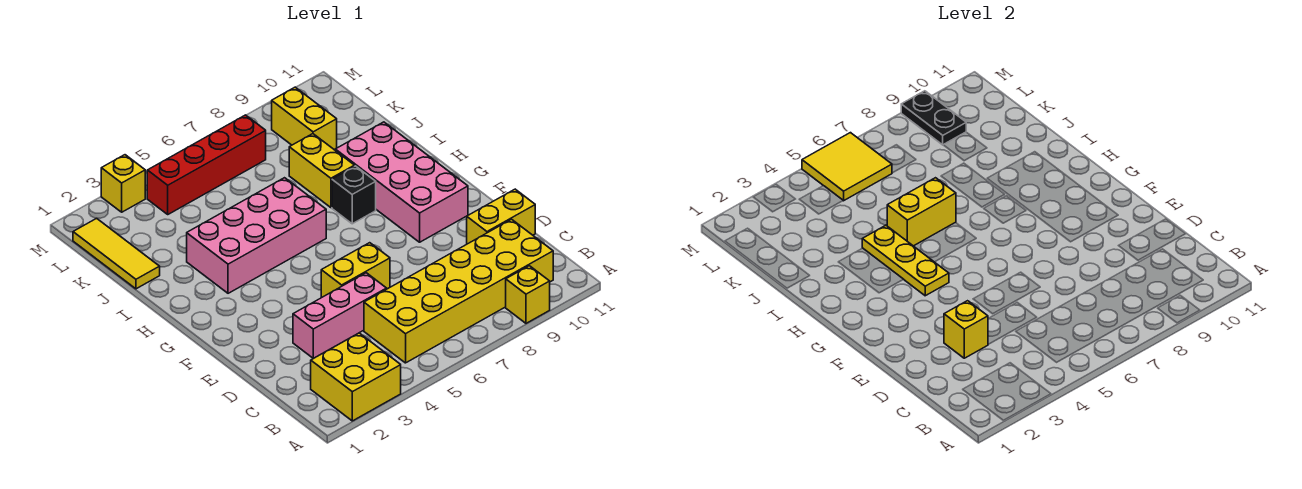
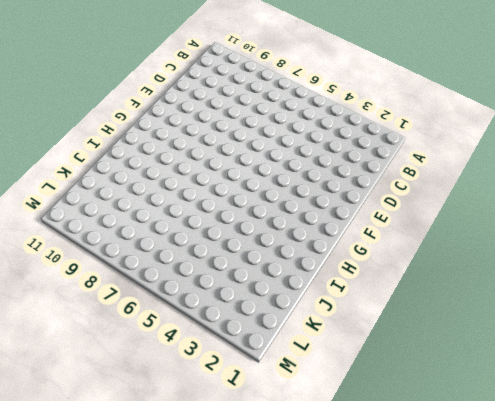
none -> yellow brick A2:B3 level 1
none -> yellow brick A9 level 1
none -> yellow brick B5:C10 level 1

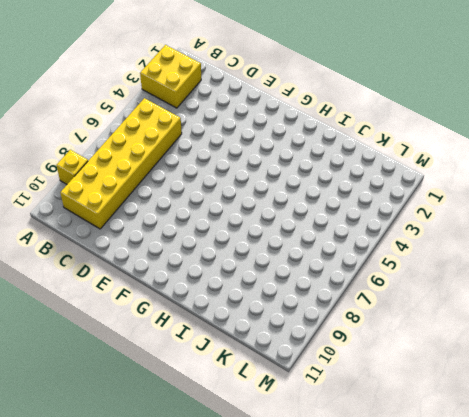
none -> pink brick D3:D5 level 1
none -> yellow brick D10:D11 level 1
none -> yellow brick E5:E6 level 1

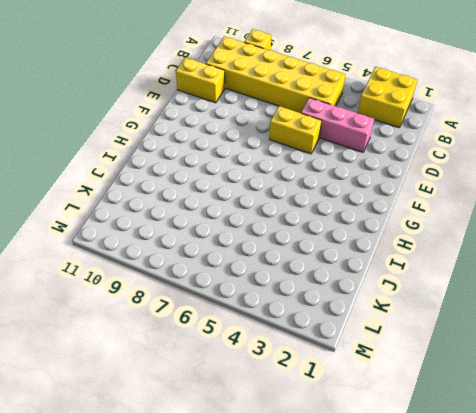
none -> pink brick F9:I10 level 1
none -> pink brick H3:I6 level 1
none -> black brick H8 level 1

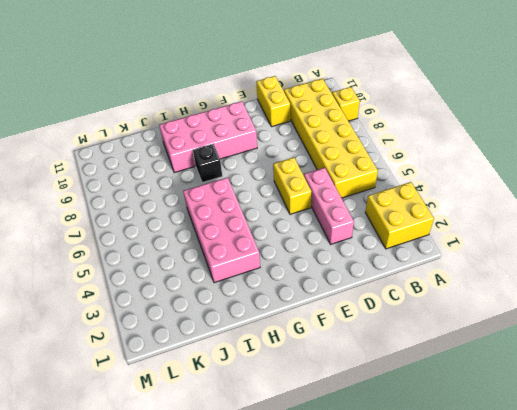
none -> yellow brick I8:J8 level 1
none -> yellow tile J1:L1 level 1
none -> yellow brick K9:L9 level 1

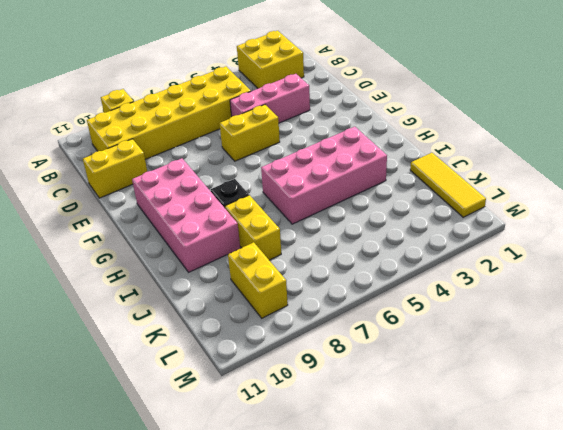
none -> red brick L4:L7 level 1
none -> yellow brick M3 level 1
none -> yellow brick D3 level 2

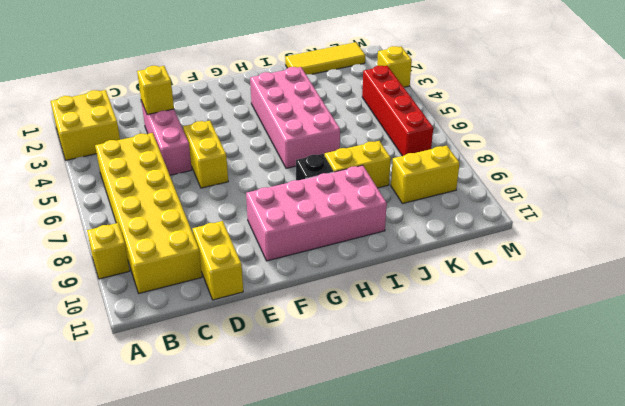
none -> yellow plate G4:I4 level 2
none -> yellow brick I5:I6 level 2
none -> yellow tile L5:M6 level 2

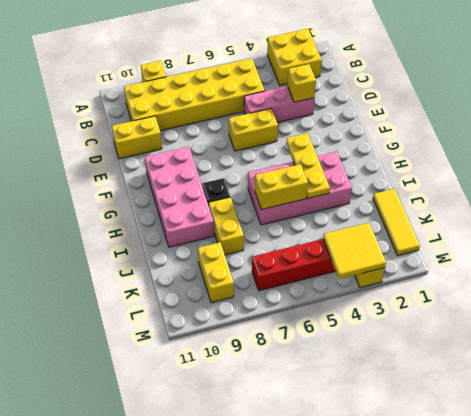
yellow tile L3:M4 level 2 -> yellow tile L5:M6 level 2
none -> black plate L9:M9 level 2

